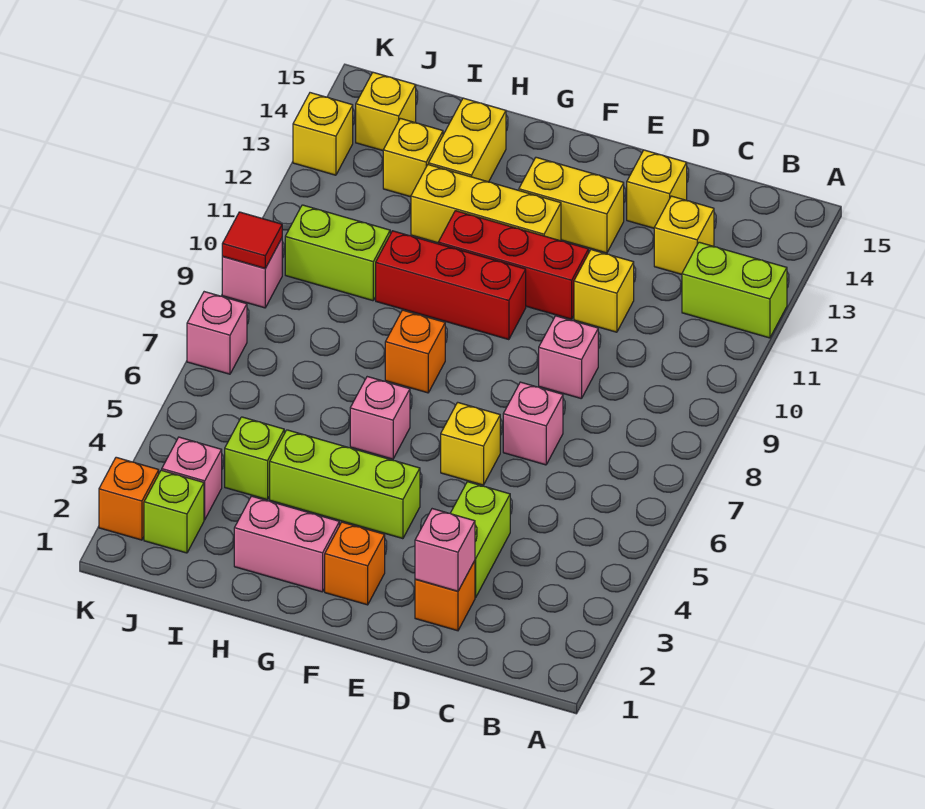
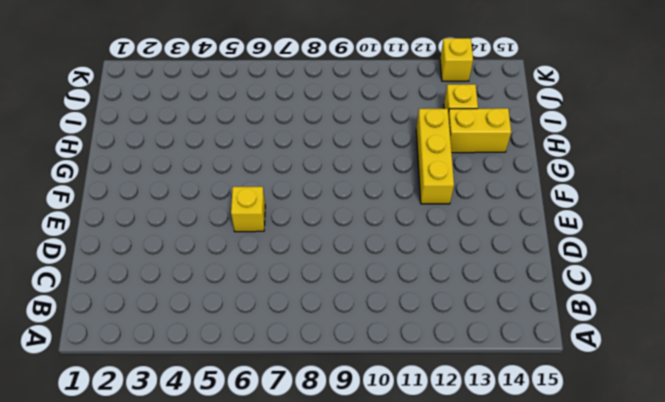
none -> lime brick A12:B12 level 1
none -> yellow brick C13 level 1
none -> orange brick D2 level 1
none -> lime brick D3:D4 level 1

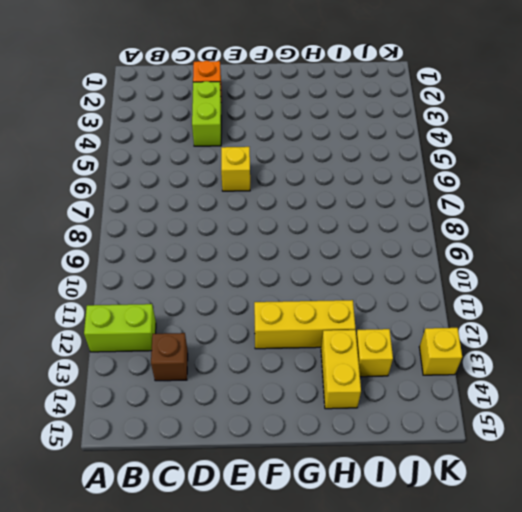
brown brick C13 level 1 -> yellow brick C13 level 1
none -> pink brick D7 level 1
none -> pink brick D9 level 1
none -> yellow brick D11 level 1
none -> yellow brick D14 level 1

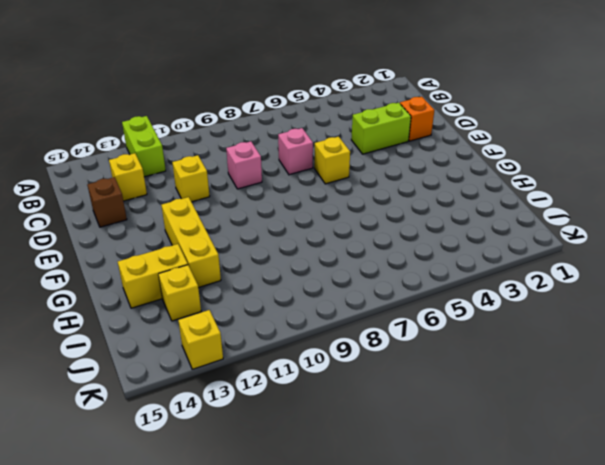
brown brick D14 level 1 -> yellow brick D14 level 1
none -> red brick E11:G11 level 1
none -> yellow brick E13:F13 level 1
none -> orange brick F2 level 1
none -> lime brick F4:H4 level 1

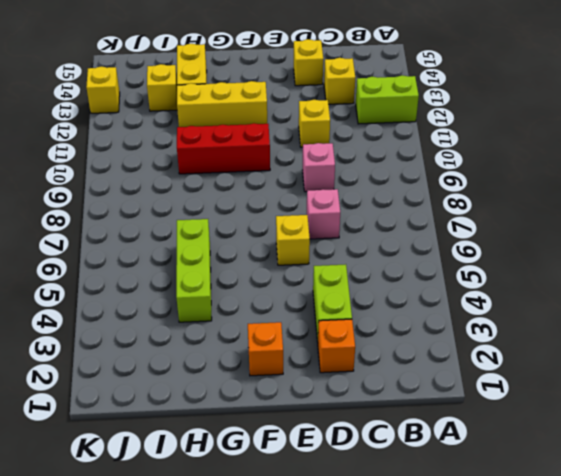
lime brick H4:H6 level 1 -> lime brick F4:H4 level 1
none -> red brick E11:G11 level 1
none -> yellow brick E13:F13 level 1
none -> pink brick G2:H2 level 1
none -> pink brick G6 level 1

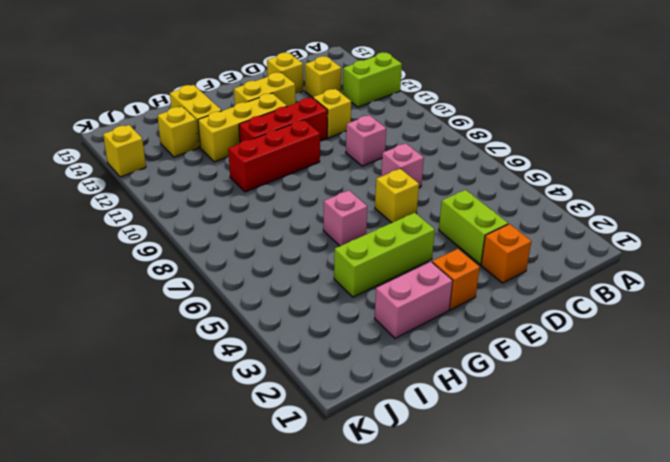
none -> orange brick G8 level 1
none -> lime brick I4 level 1
none -> lime brick I10:J10 level 1
none -> lime brick J2 level 1

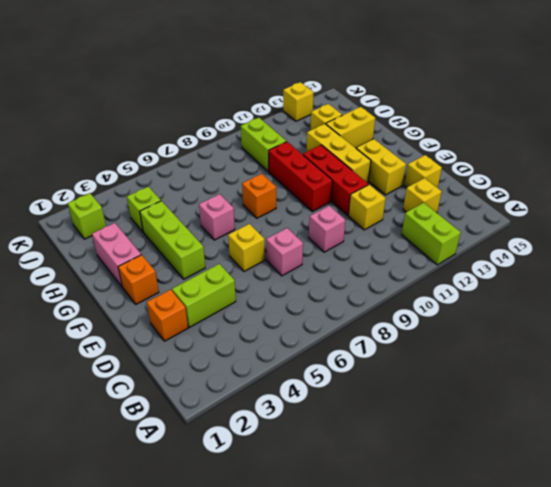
none -> pink brick J3 level 1
none -> yellow brick J14 level 1
none -> orange brick K2 level 1
none -> pink brick K7 level 1

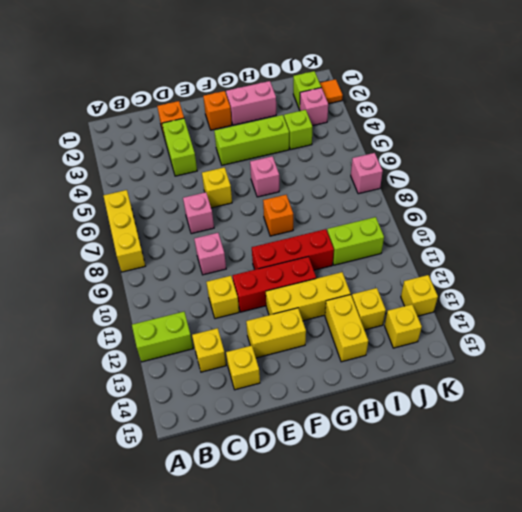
yellow brick A6:A8 level 1 -> none
orange tile K2 level 1 -> orange brick K2 level 1
none -> pink brick K9 level 1
none -> pink brick D2 level 2
none -> red tile K9 level 2

